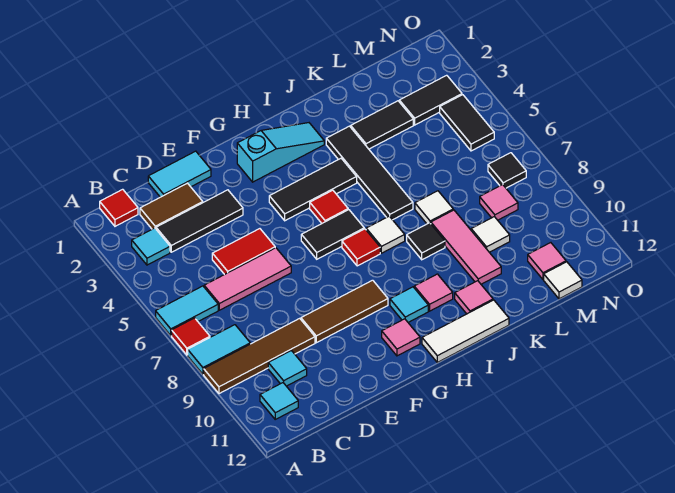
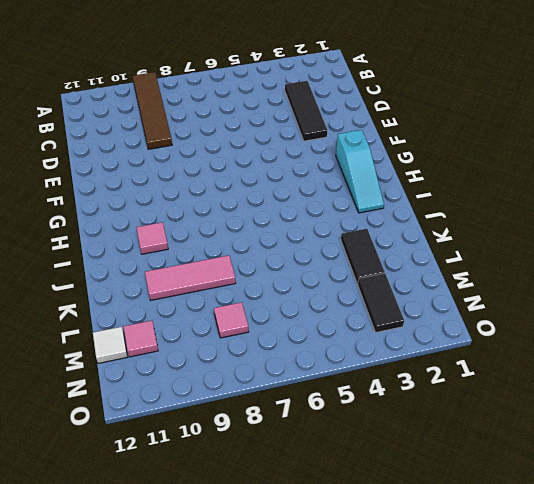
none -> cyan tile A6:B6 level 1
none -> red tile A7 level 1
none -> cyan tile A8:B8 level 1
none -> red tile B1 level 1

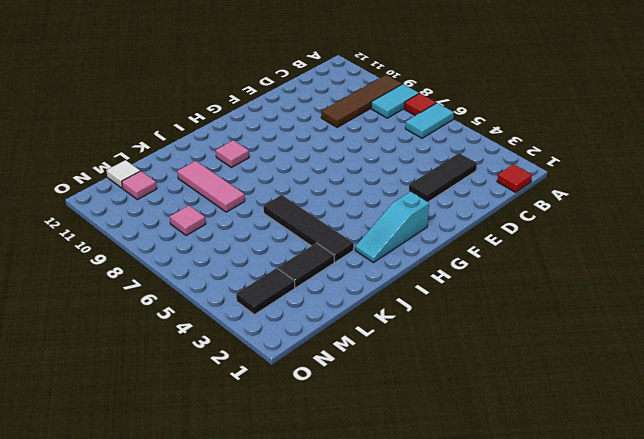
none -> cyan tile B3 level 1
none -> cyan tile B11 level 1
none -> brown tile C2:D2 level 1
none -> pink tile C6:E6 level 1

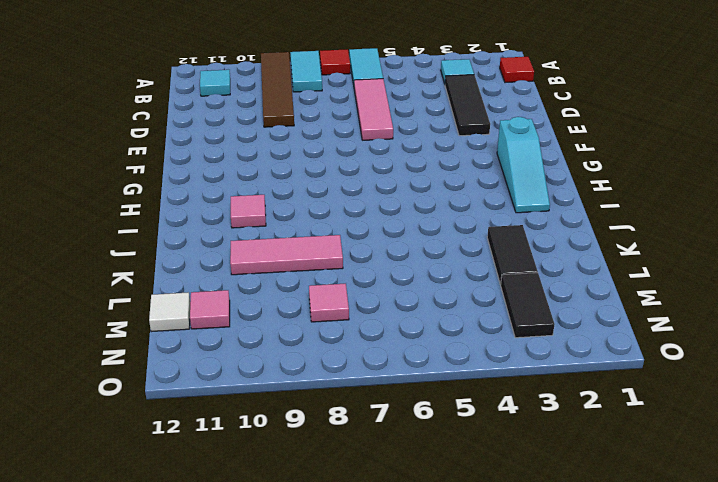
none -> brown tile C2:D2 level 1
none -> cyan tile C10 level 1
none -> cyan tile D1:E1 level 1
none -> red tile D5:E5 level 1

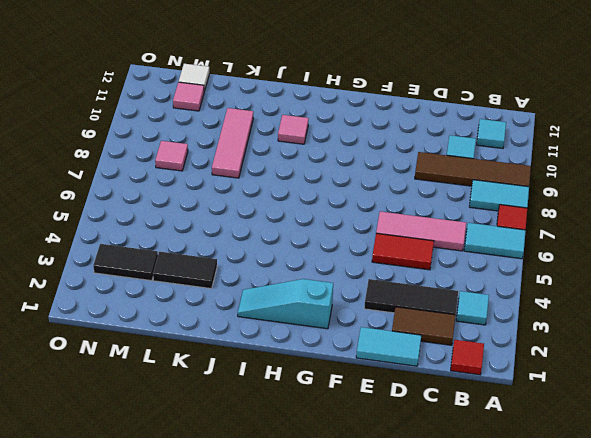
none -> brown tile E9:G9 level 1
none -> black tile G4:I4 level 1
none -> black tile G6:H6 level 1
none -> pink tile G11 level 1

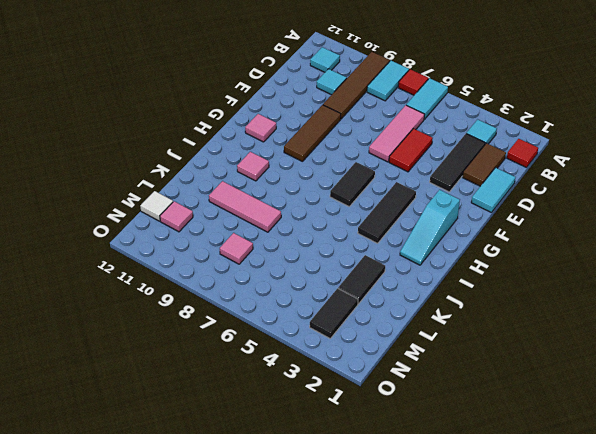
none -> red tile H5 level 1
none -> red tile H7 level 1
none -> cyan tile H10 level 1
none -> white tile H12:J12 level 1

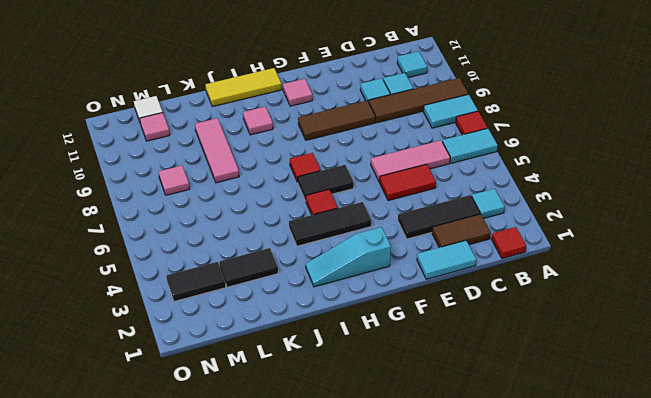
cyan tile D10 level 1 -> cyan tile H10 level 1
yellow tile H12:J12 level 1 -> white tile H12:J12 level 1
none -> white tile I7 level 1
none -> black tile J3:J6 level 1
none -> black tile J8 level 1
none -> pink tile J11 level 1

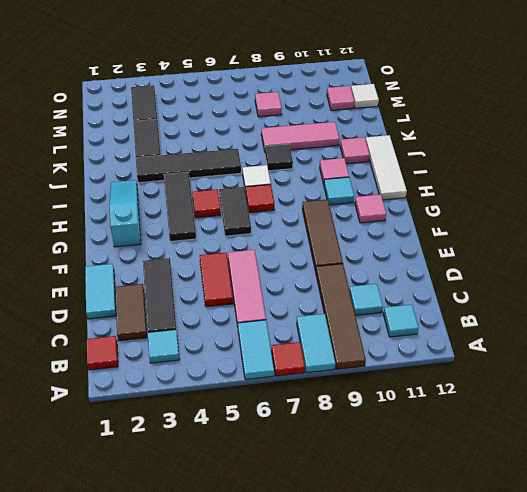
none -> white tile K7 level 1
none -> white tile L9 level 1
none -> black tile N4:N5 level 1
none -> black tile N7 level 1

